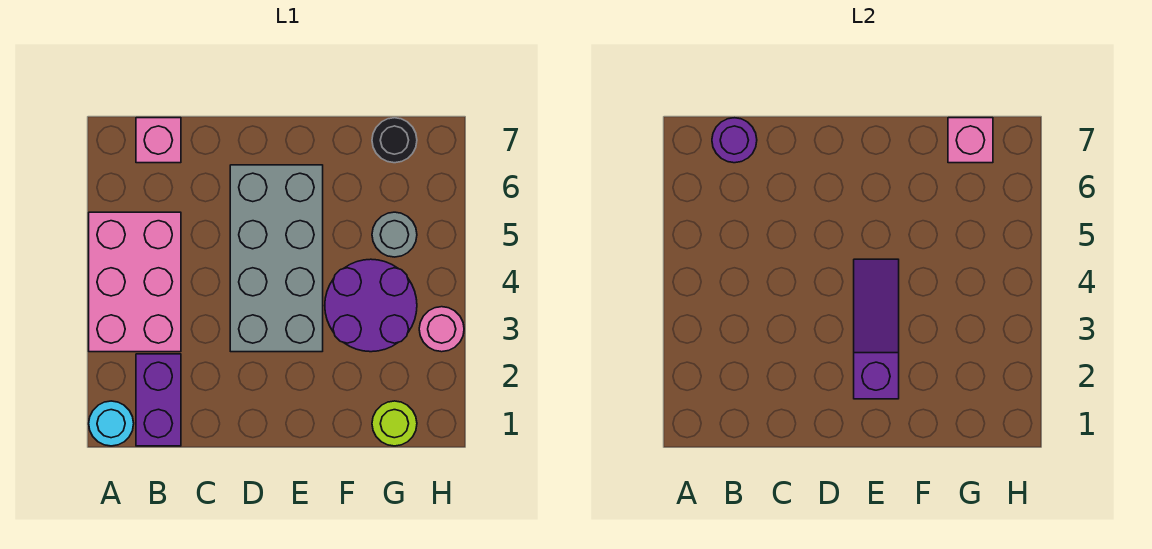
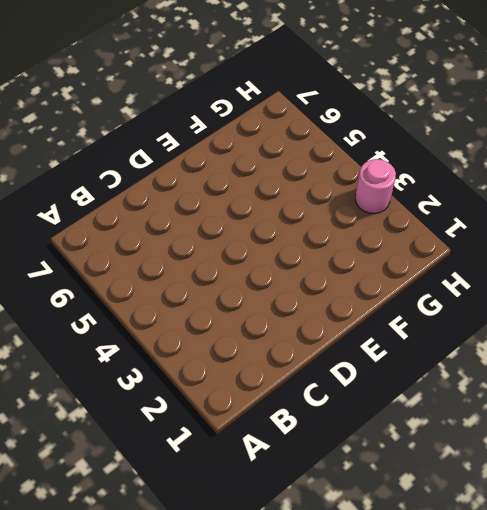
none -> cyan round brick A1 level 1
none -> pink brick A3:B5 level 1
none -> purple brick B1:B2 level 1

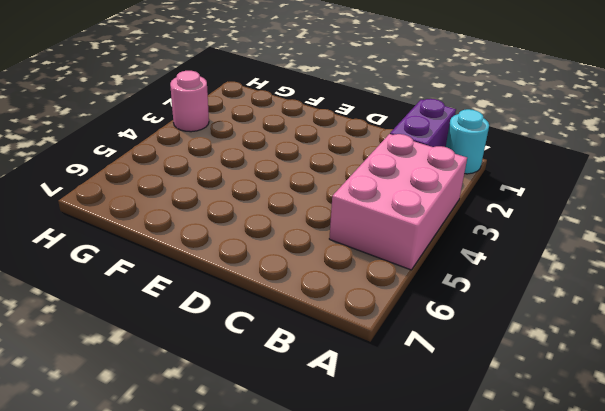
none -> pink brick B7 level 1
none -> grey brick D3:E6 level 1
none -> purple round brick F3:G4 level 1

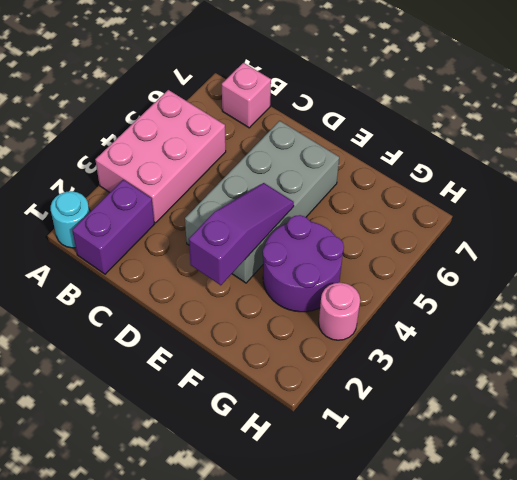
none -> lime round brick G1 level 1
none -> grey round brick G5 level 1
none -> black round brick G7 level 1

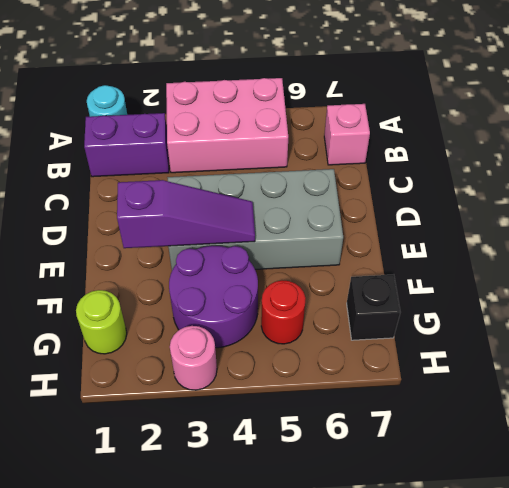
red round brick G5 level 1 -> grey round brick G5 level 1
black brick G7 level 1 -> black round brick G7 level 1
none -> purple round brick B7 level 2
none -> pink brick G7 level 2

